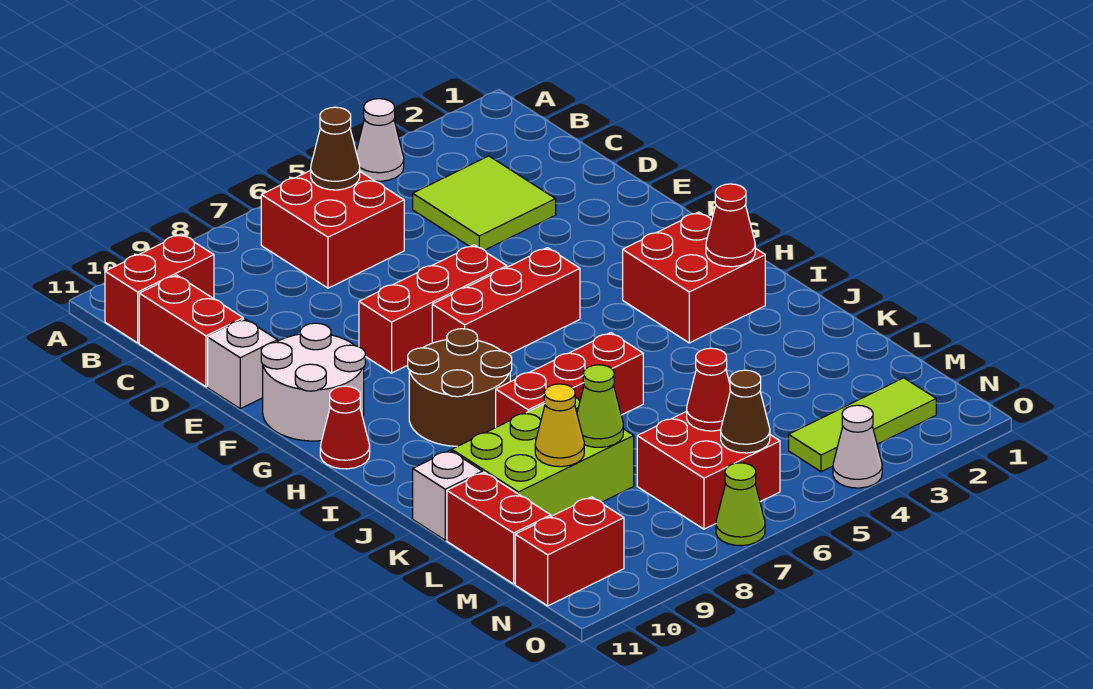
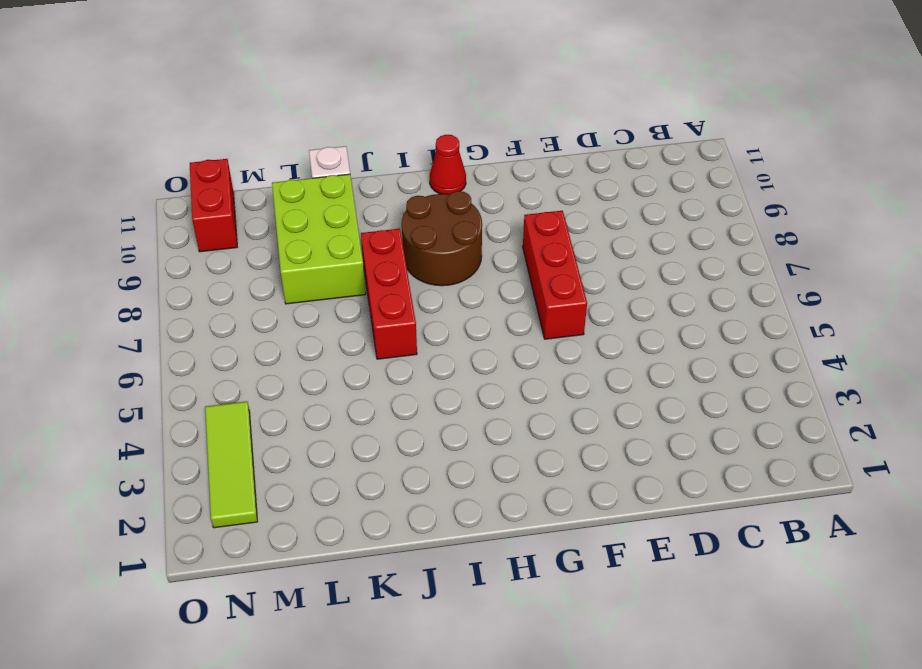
none -> white cone A4 level 1
none -> red brick B6:C7 level 1
none -> red brick B10:B11 level 1

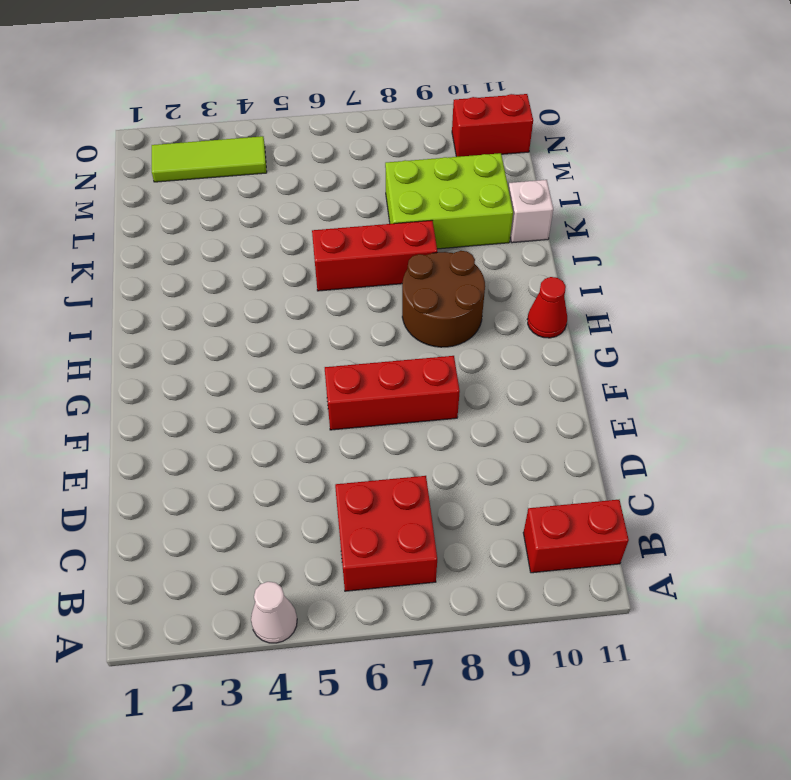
none -> lime tile C3:D4 level 1
none -> red brick C11:D11 level 1
none -> white brick E11 level 1

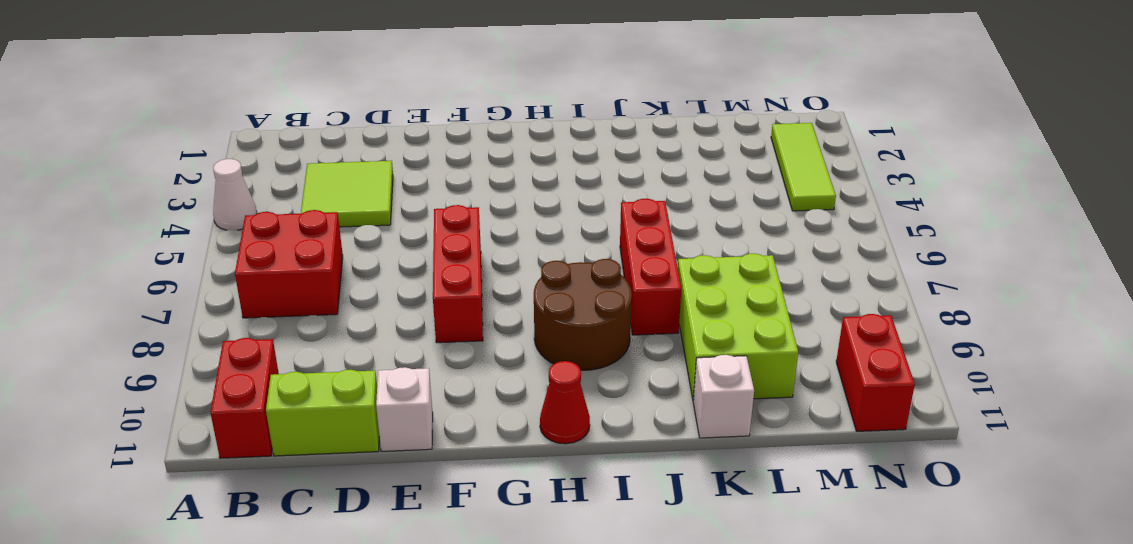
lime brick C11:D11 level 1 -> red brick C11:D11 level 1
none -> white round brick F10:G11 level 1
none -> red brick G5:G7 level 1
none -> red brick H2:I3 level 1

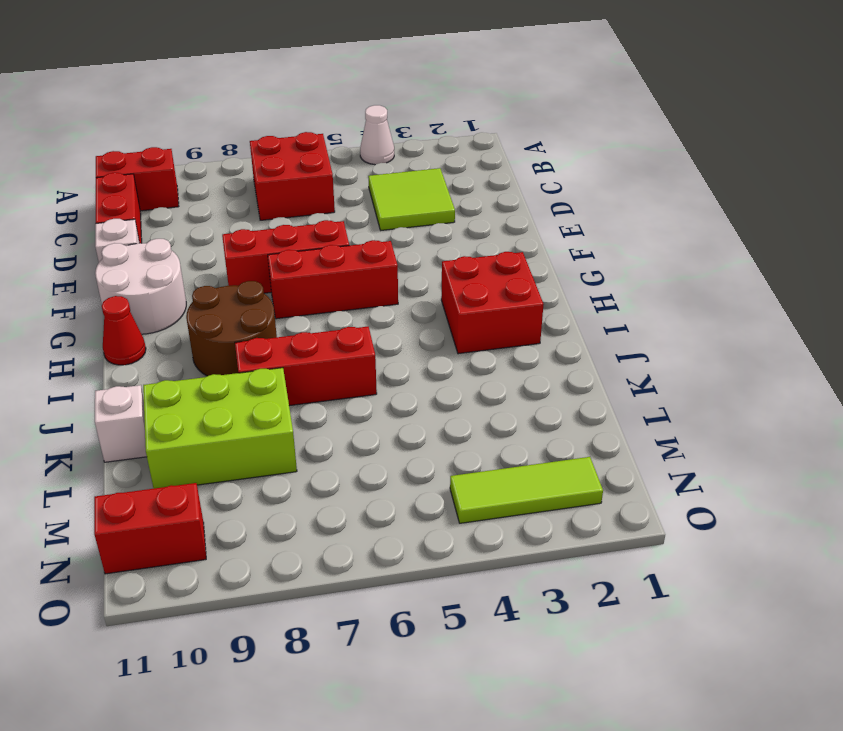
none -> red brick L11:M11 level 1
none -> red brick M6:N7 level 1
none -> white cone O4 level 1

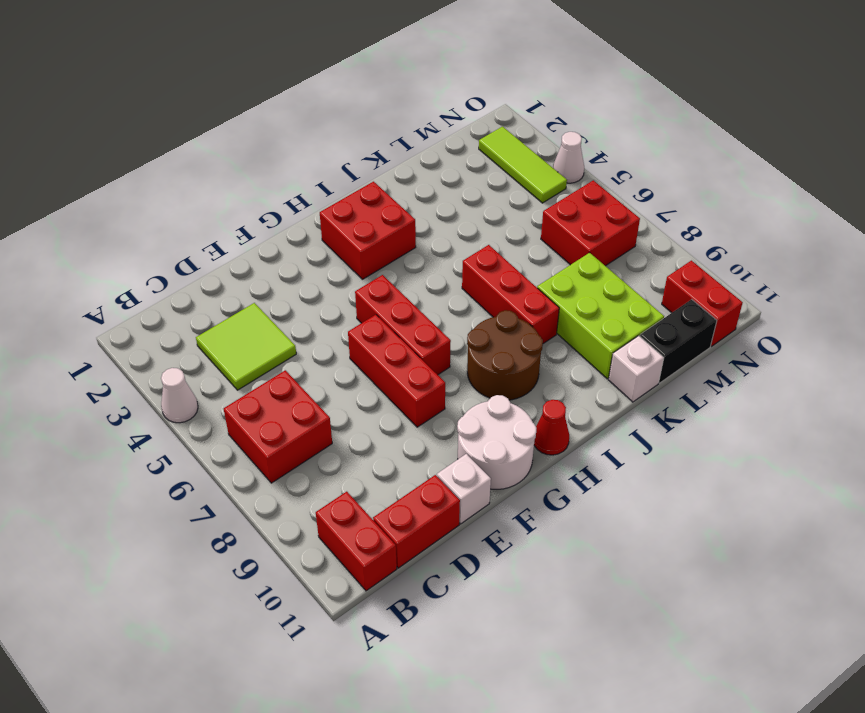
black brick L11:M11 level 1 -> red brick L11:M11 level 1
none -> lime cone O7 level 1
none -> brown cone B6 level 2
none -> red cone I2 level 2

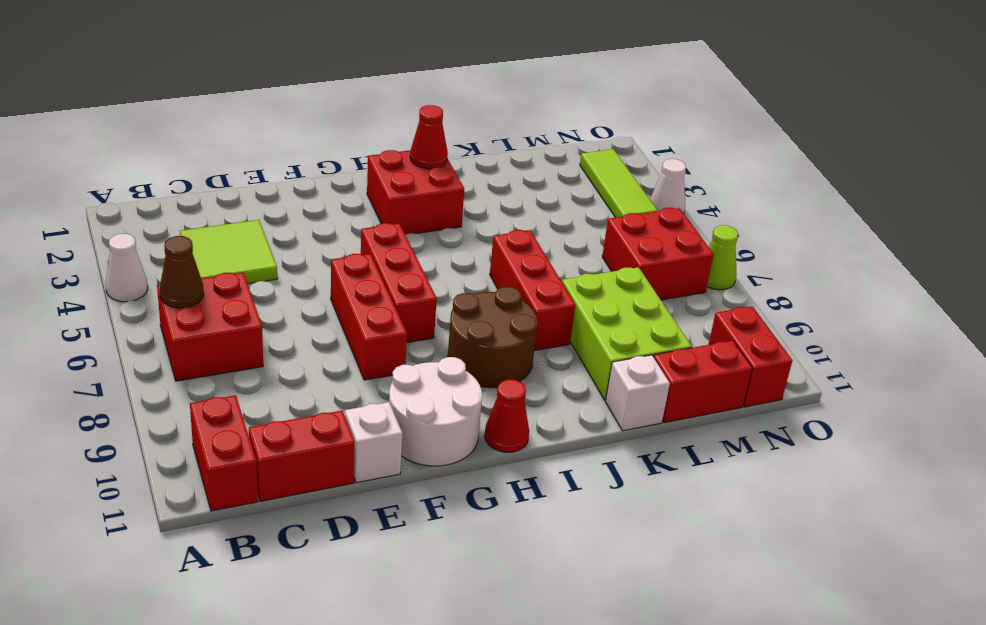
none -> lime cone L8 level 2
none -> yellow cone L9 level 2
none -> red cone M6 level 2

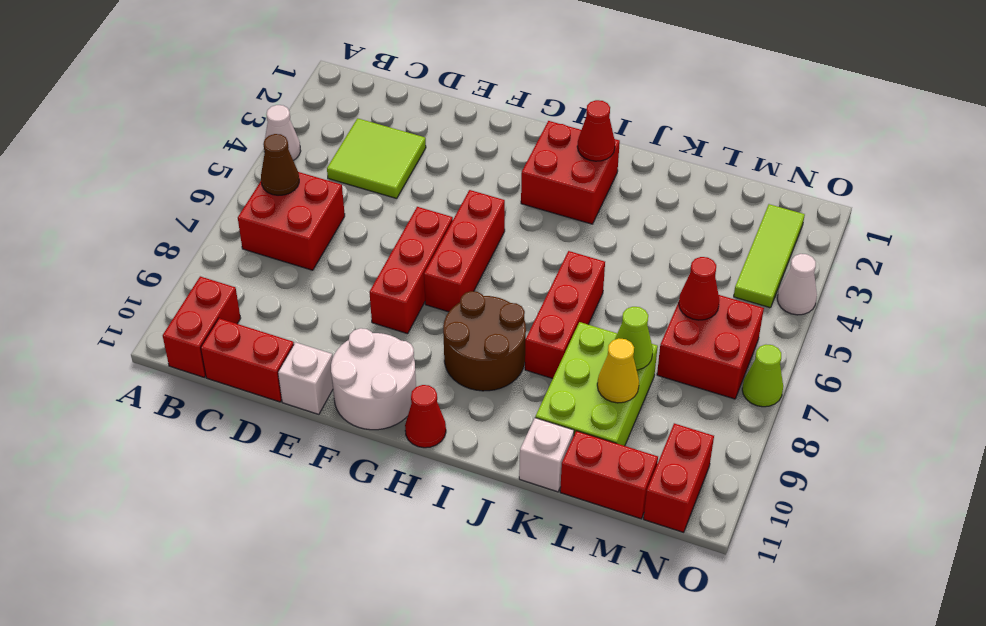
none -> brown cone N6 level 2

